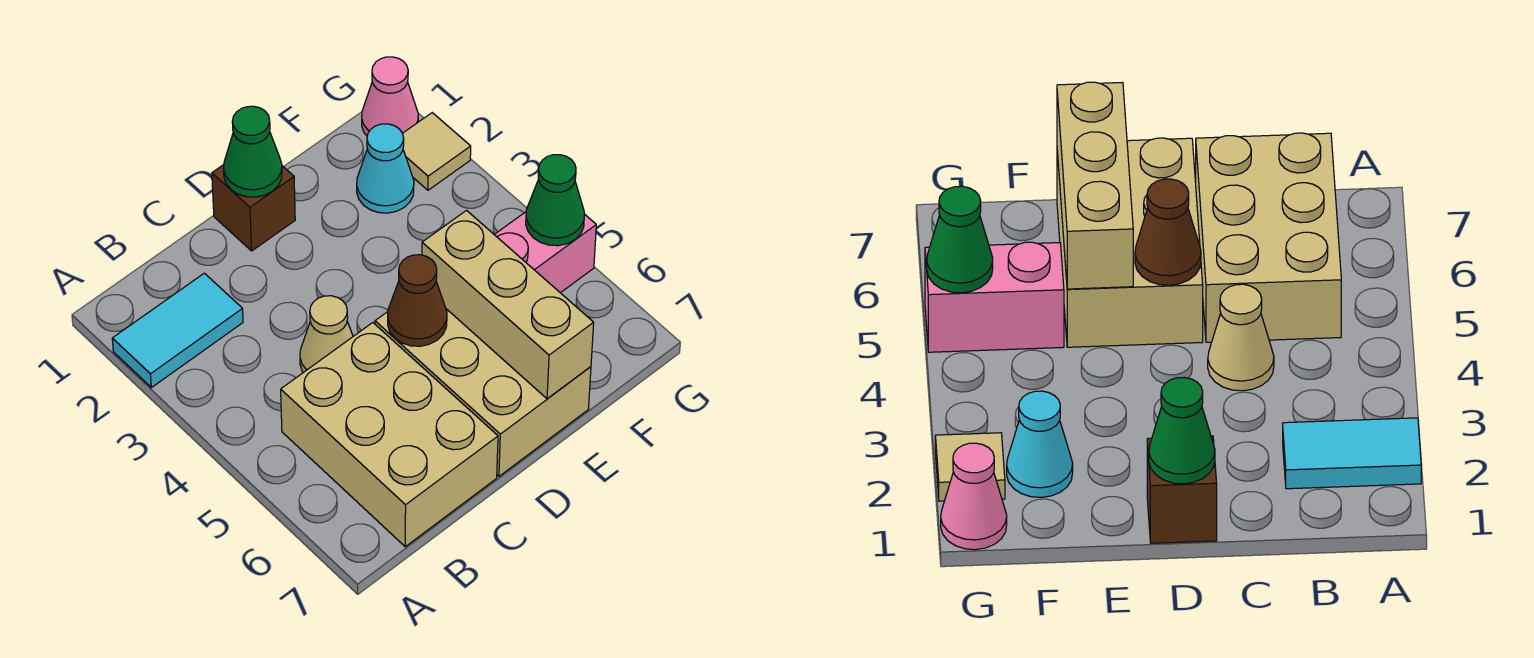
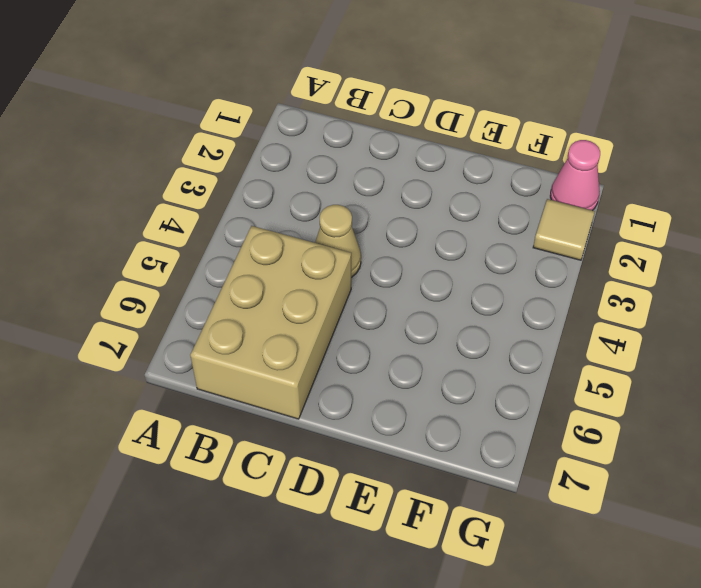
none -> cyan tile A2:B2 level 1
none -> brown brick D1 level 1
none -> tan brick D5:E7 level 1

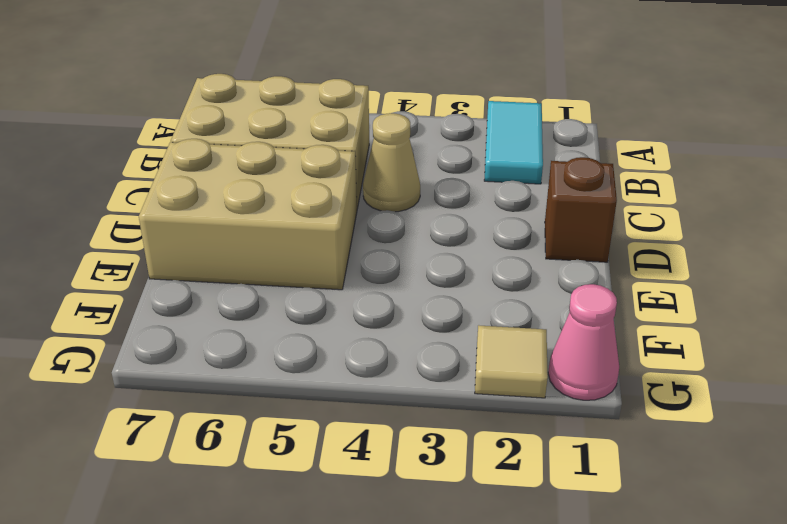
none -> cyan cone F2 level 1
none -> pink brick F5:G5 level 1
none -> green cone D1 level 2

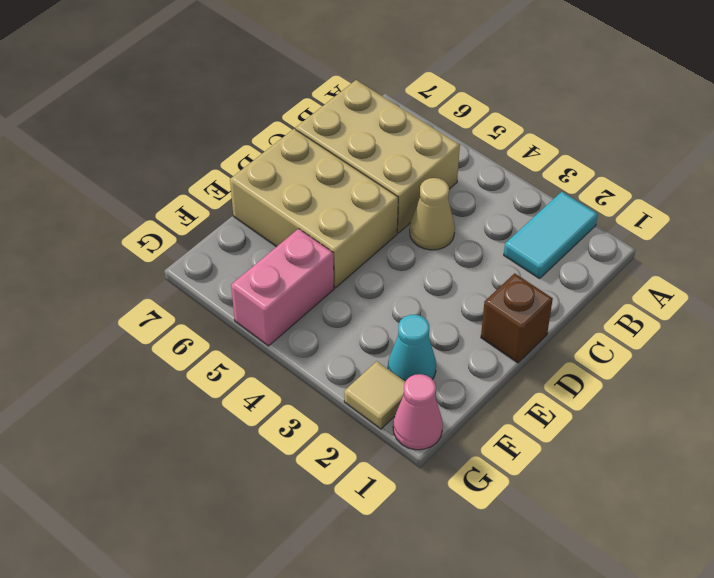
none -> green cone D1 level 2
none -> brown cone D5 level 2
none -> tan brick E5:E7 level 2

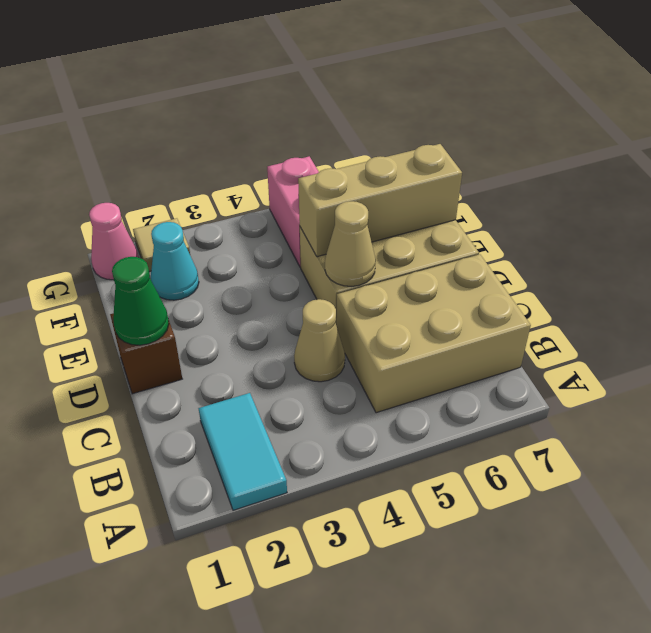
tan cone D5 level 2 -> brown cone D5 level 2
none -> green cone G5 level 2

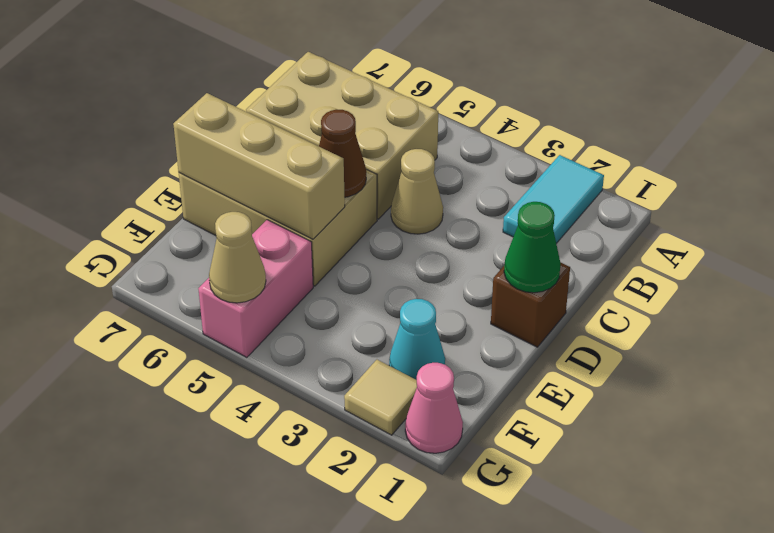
tan cone G5 level 2 -> green cone G5 level 2

